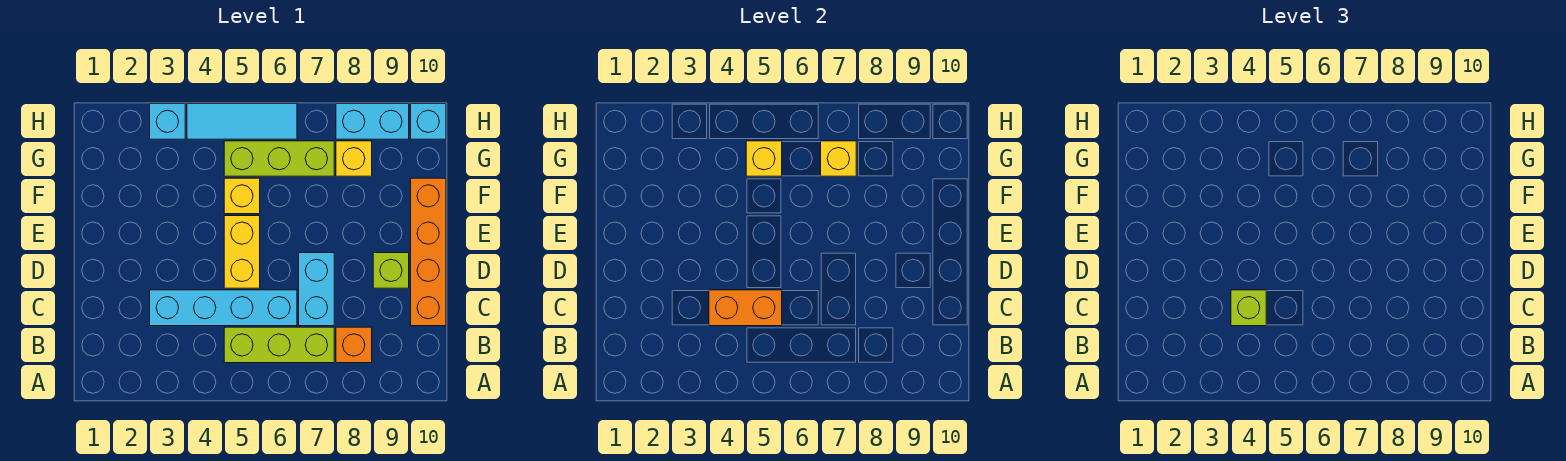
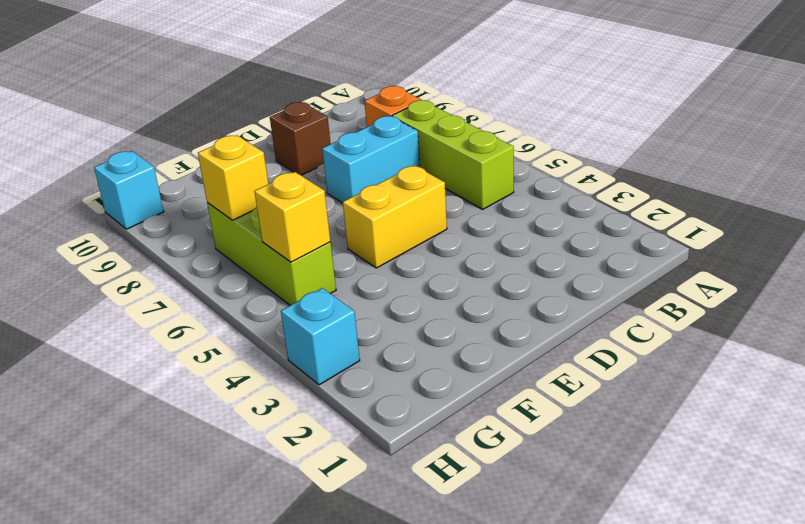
brown brick D9 level 1 -> lime brick D9 level 1
none -> cyan brick C3:C6 level 1
none -> orange brick C10:F10 level 1
none -> yellow brick F5 level 1

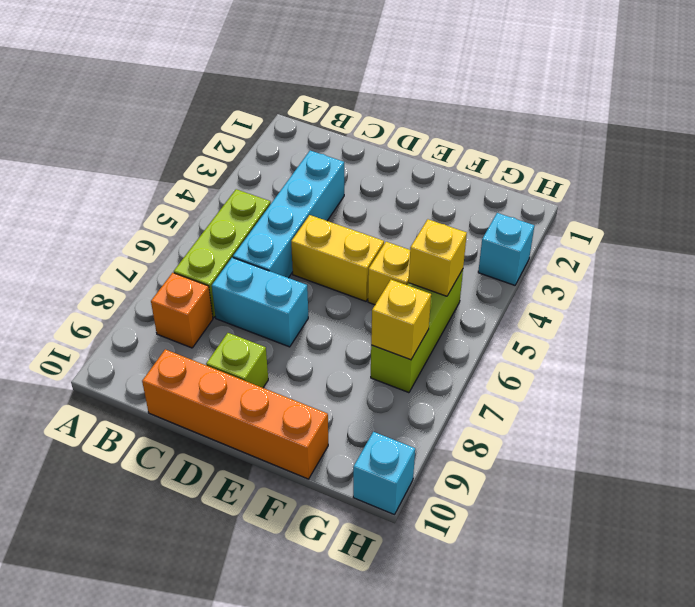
none -> yellow brick G8 level 1
none -> cyan tile H4:H6 level 1
none -> cyan brick H8:H9 level 1

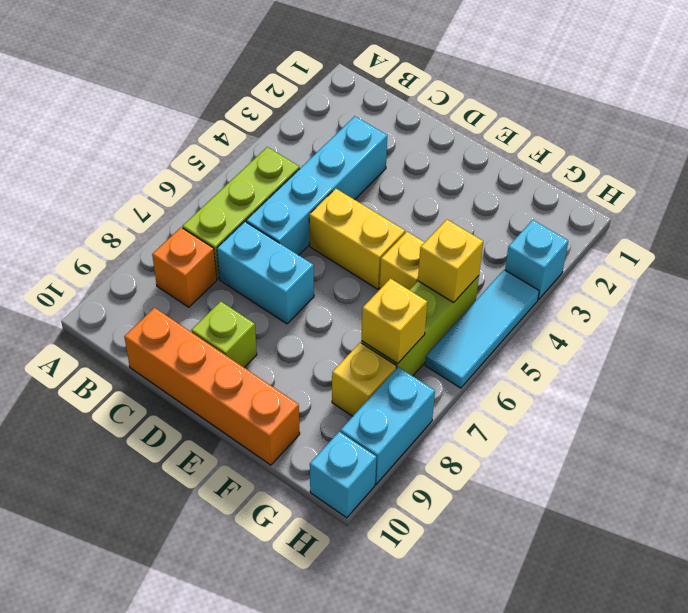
none -> orange brick C4:C5 level 2
none -> lime brick C4 level 3

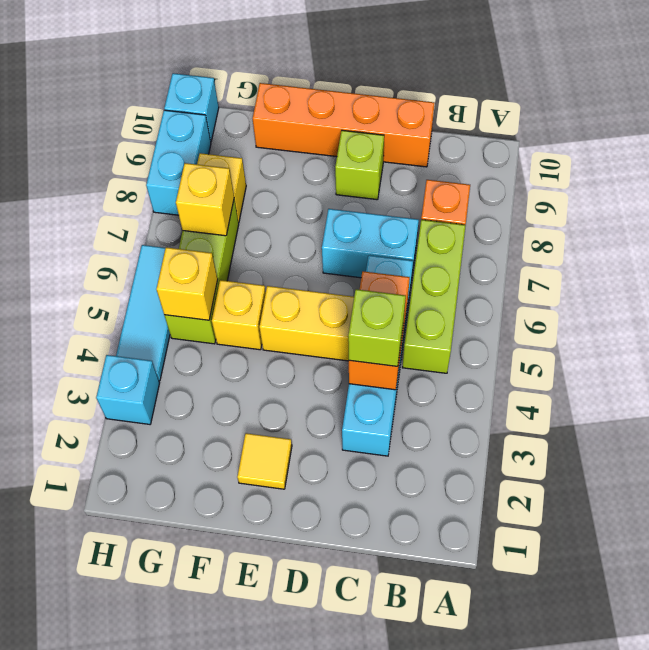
yellow tile E2 level 1 -> none

